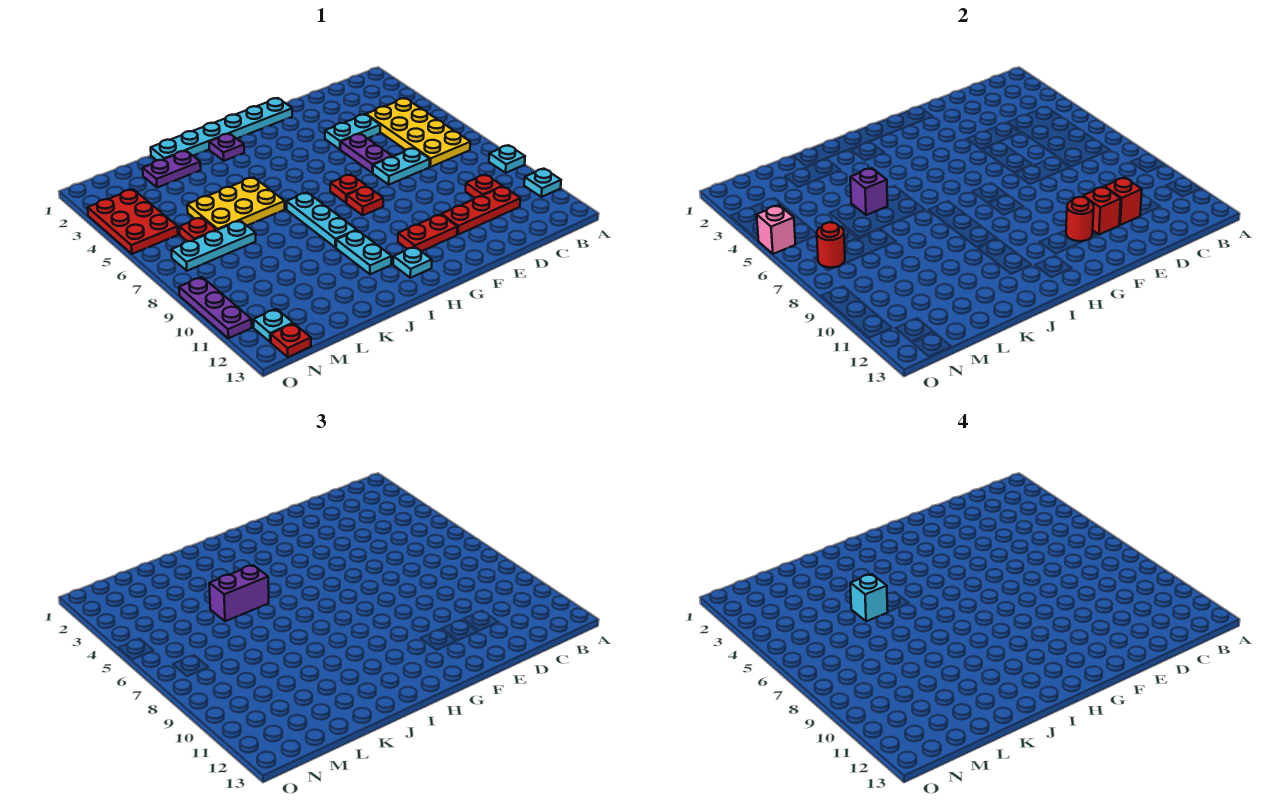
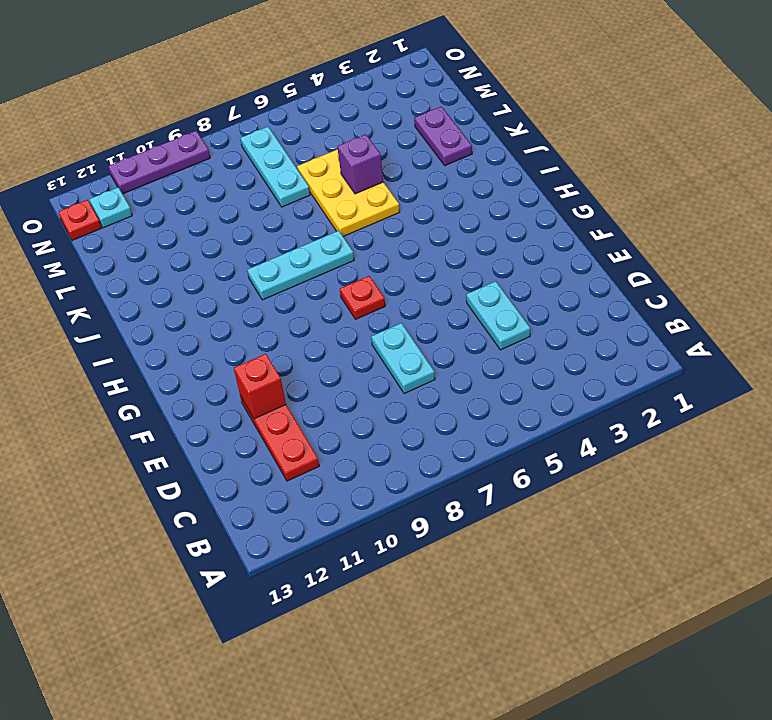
none -> cyan plate A9 level 1
none -> cyan plate A11 level 1
none -> yellow plate B4:C7 level 1
none -> red plate C10 level 1

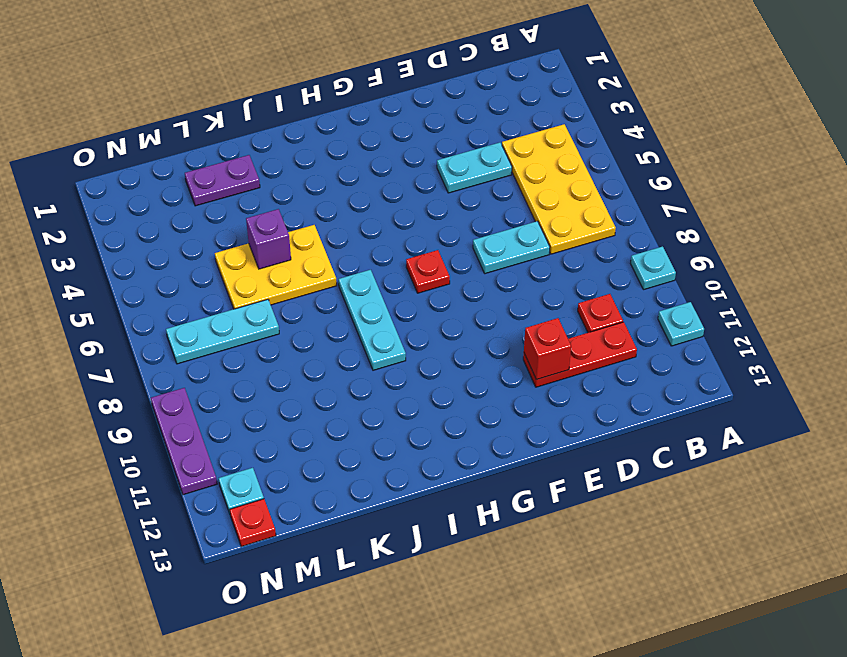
none -> purple plate E5:E6 level 1
none -> cyan plate F1:K1 level 1
none -> red plate F11:G11 level 1
none -> red plate G8 level 1

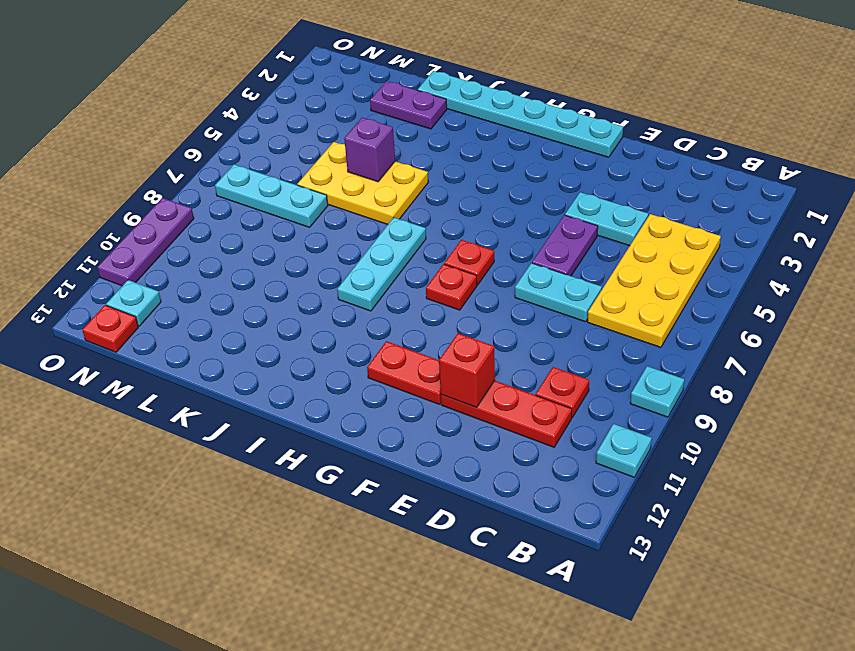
none -> cyan plate H12 level 1
none -> purple plate I2 level 1
none -> cyan plate I10:I11 level 1
none -> red plate M6 level 1

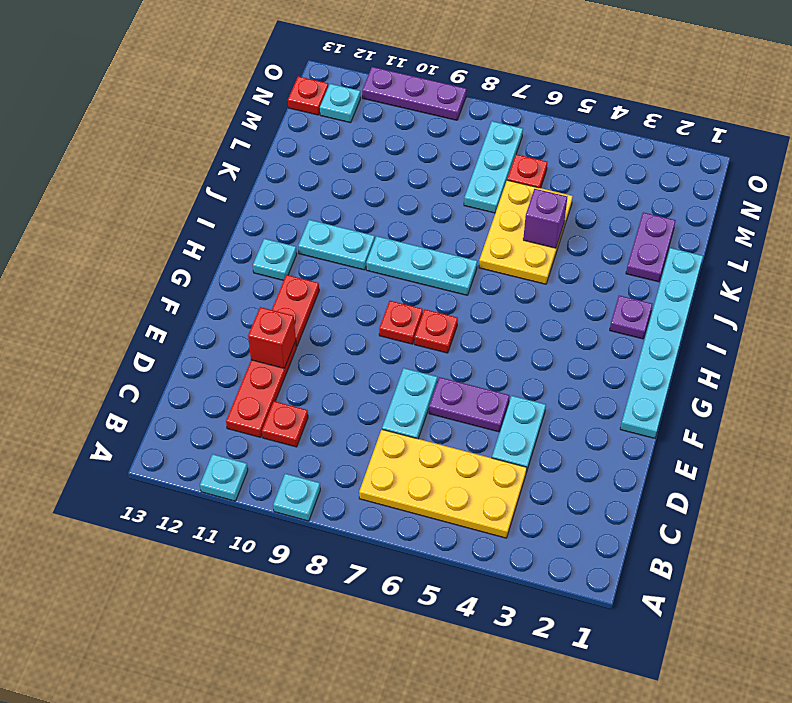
none -> red plate N3:O5 level 1
none -> red brick D11 level 2
none -> red round brick F11 level 2
none -> red round brick N7 level 2

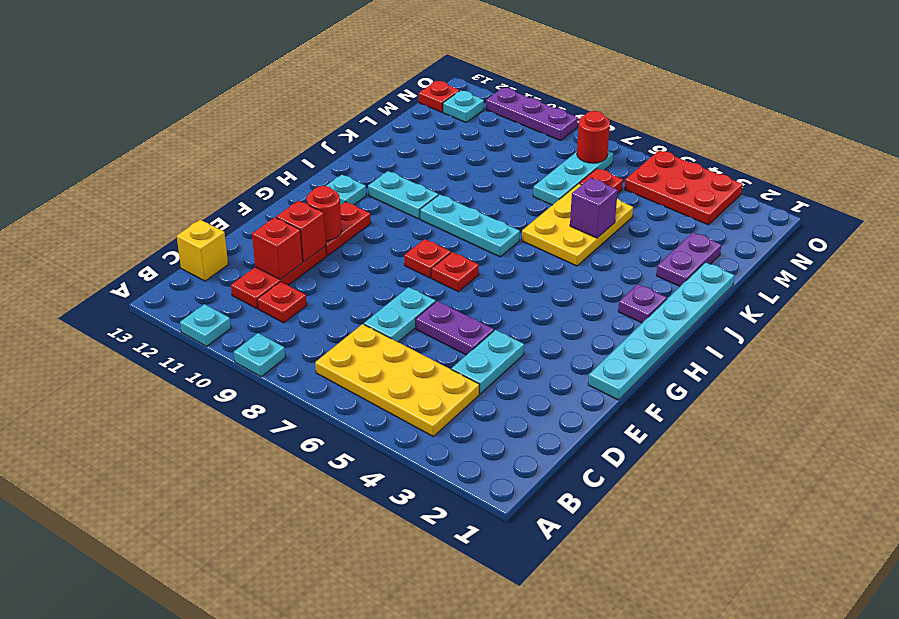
yellow brick C13 level 1 -> none
none -> pink brick O5 level 2
none -> purple brick J5:K5 level 3
none -> cyan brick K5 level 4

